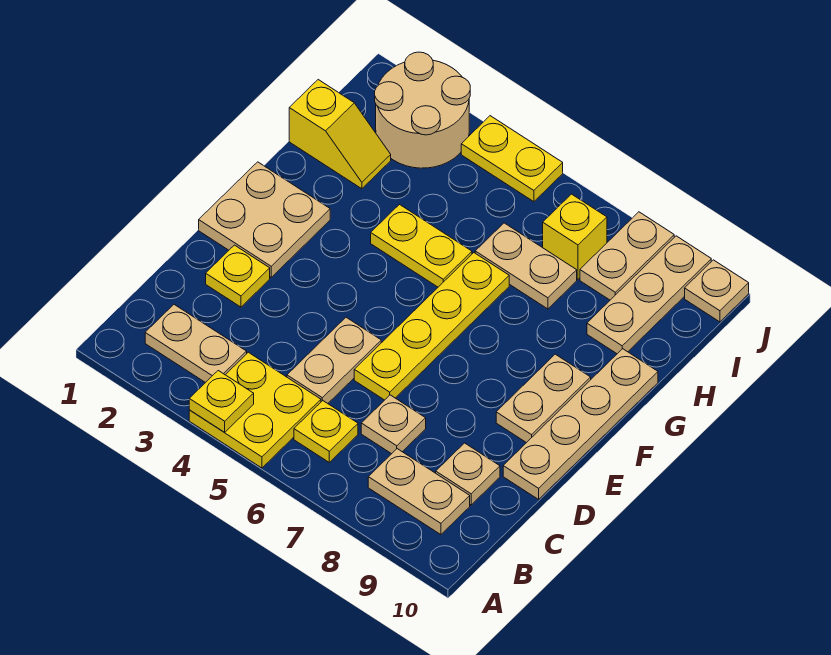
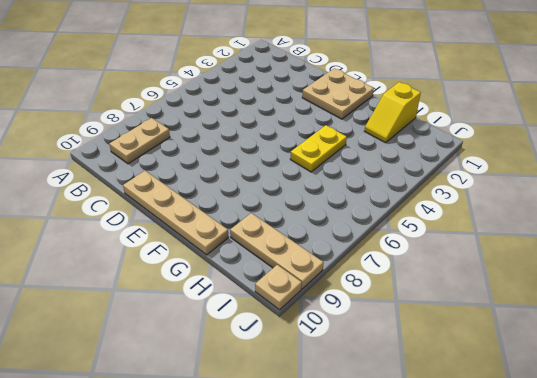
none -> yellow plate A4:B5 level 1
none -> tan plate B2:B3 level 1
none -> yellow plate B6 level 1

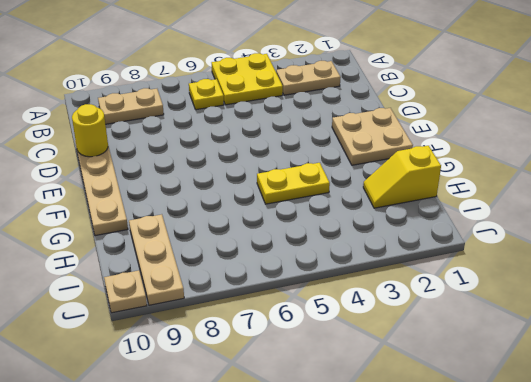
yellow round brick D10 level 2 -> none
none -> tan plate C5:D5 level 1
none -> tan plate C7 level 1
none -> tan plate C9 level 1

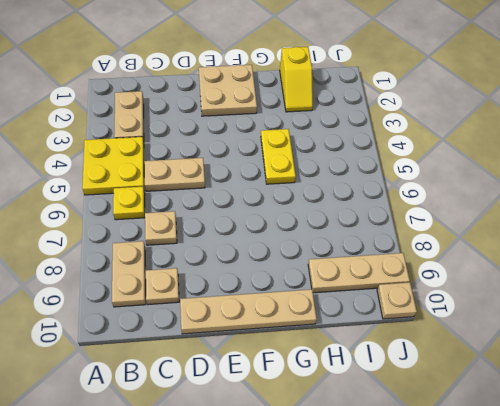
none -> yellow plate D2 level 1
none -> yellow plate D6:G6 level 1
none -> tan plate E9:F9 level 1

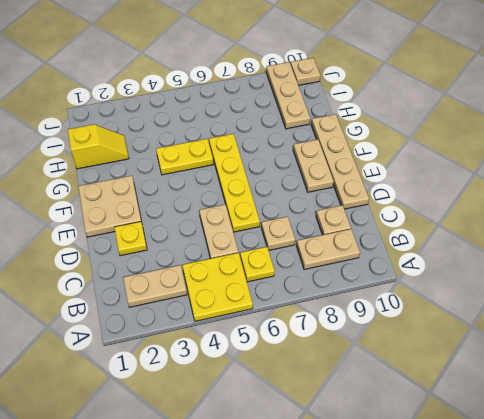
none -> tan plate H6:H7 level 1
none -> tan round brick I2:J3 level 1
none -> yellow brick I7 level 1

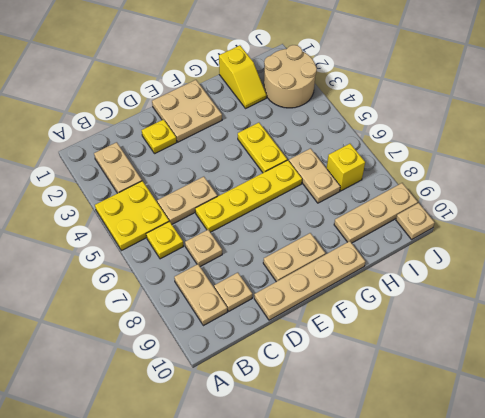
none -> tan plate I8:J8 level 1
none -> yellow plate J4:J5 level 1
none -> yellow plate A4 level 2

